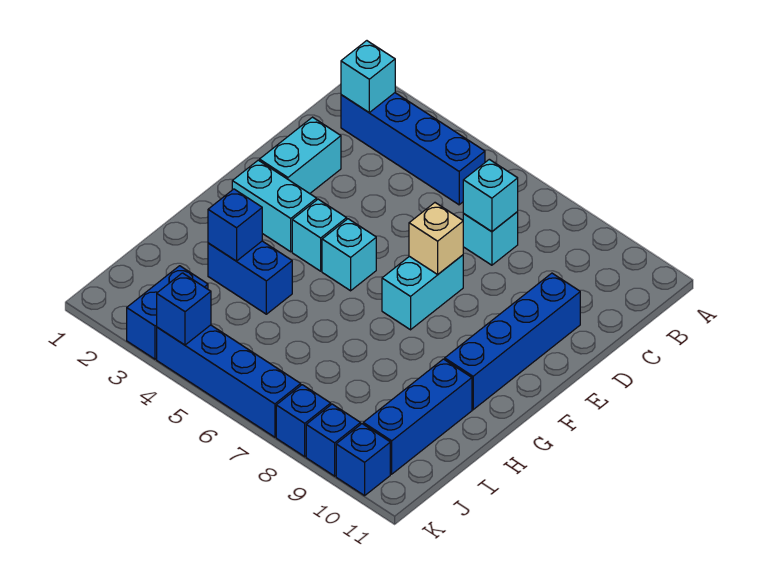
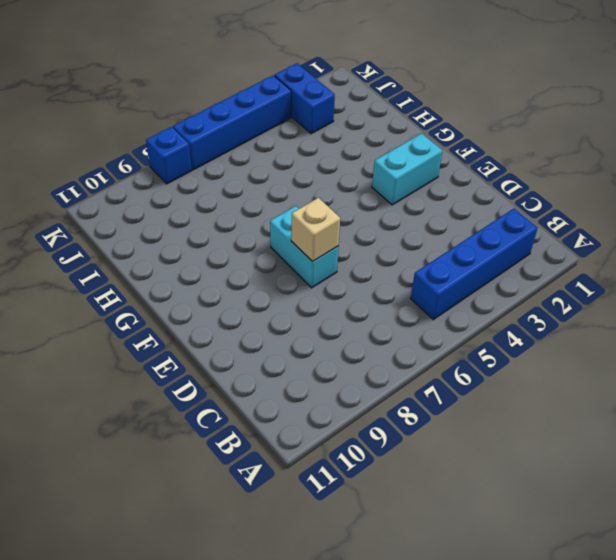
none -> cyan brick C7 level 1
none -> cyan brick D2:E2 level 1
none -> blue brick D10:G10 level 1

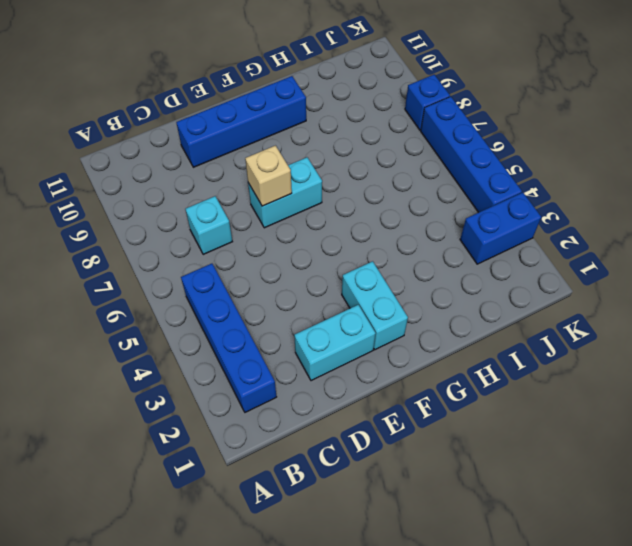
none -> cyan brick F4 level 1
none -> cyan brick F5 level 1
none -> blue brick H3:H4 level 1

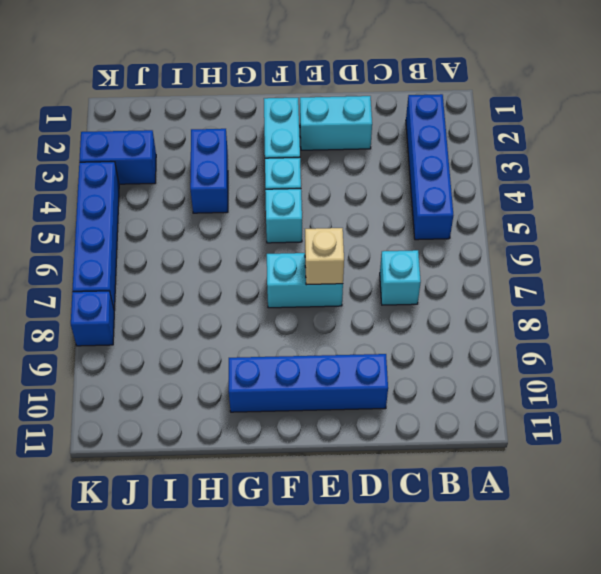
none -> blue brick H10:J10 level 1
none -> blue brick K9 level 1
none -> blue brick K10 level 1

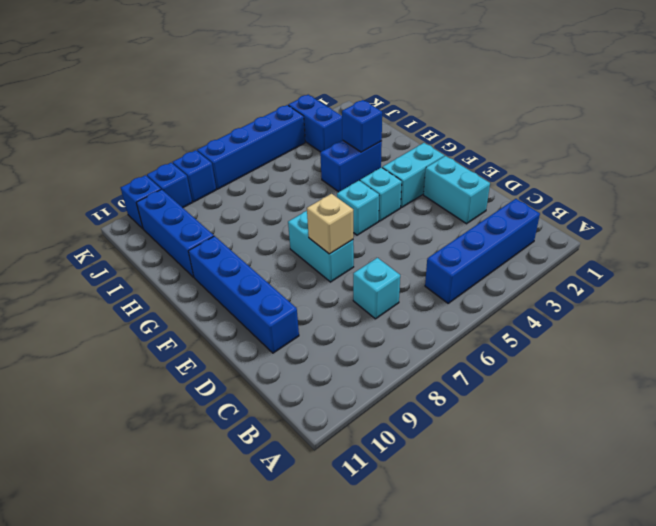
none -> cyan brick B2 level 2
none -> cyan brick C7 level 2
none -> blue brick K4 level 2

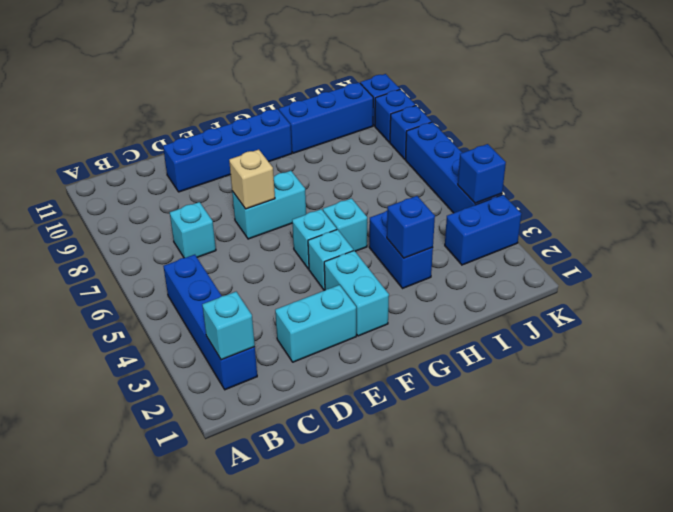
cyan brick G5 level 1 -> cyan brick C7 level 2

